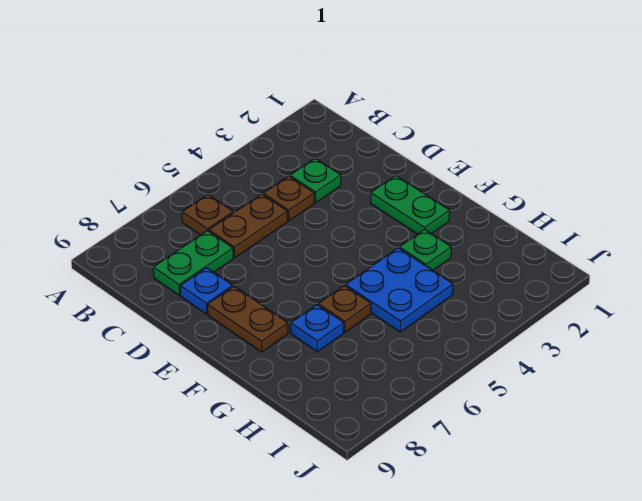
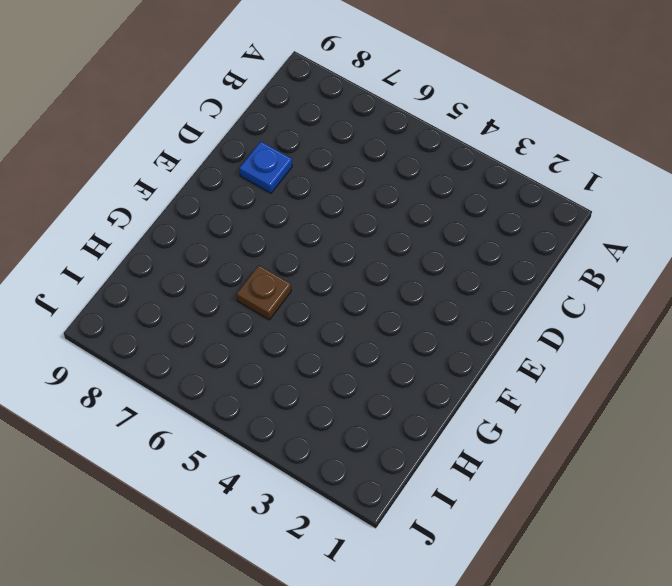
none -> brown plate B6 level 1
none -> green plate C3 level 1
none -> brown plate C4 level 1

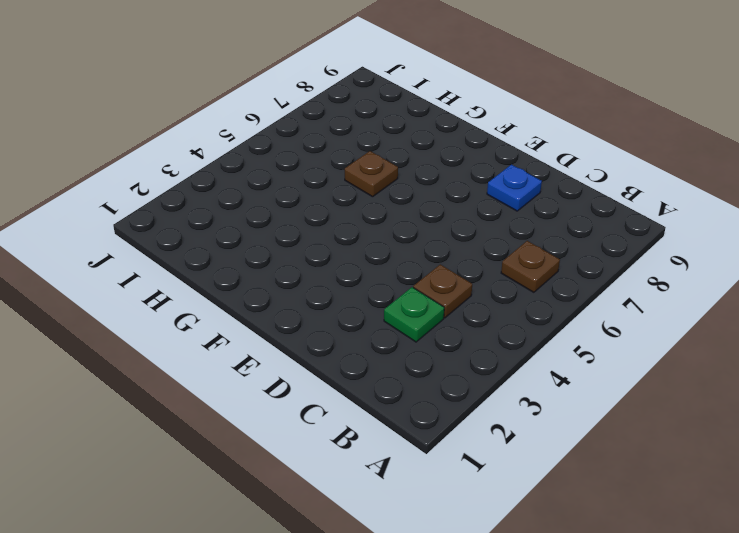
none -> brown plate C5:C6 level 1
none -> green plate C7:C8 level 1
none -> green plate E2:F2 level 1

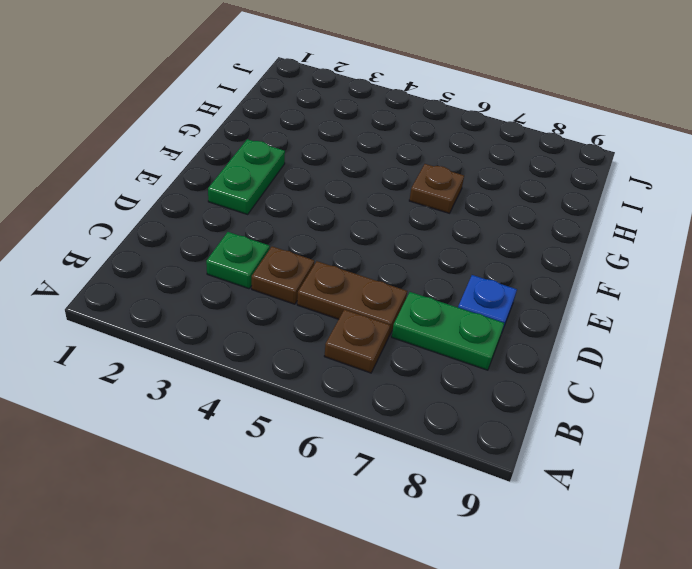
none -> brown plate E8:F8 level 1
none -> green plate G3 level 1
none -> blue plate G4:H5 level 1

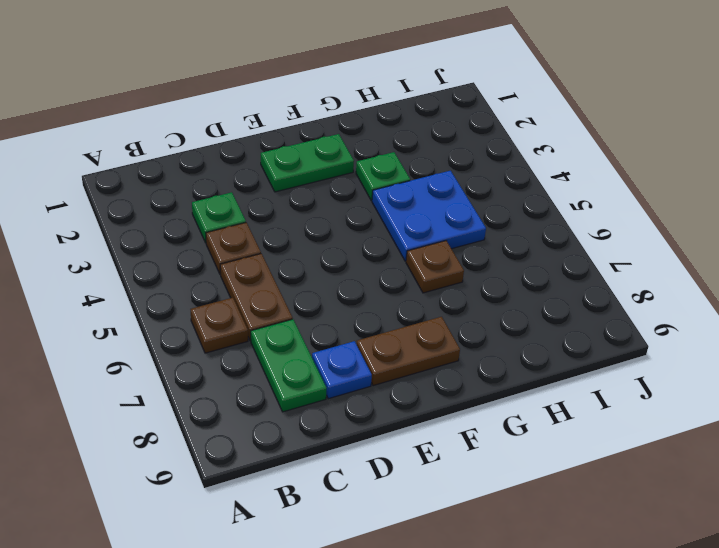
none -> blue plate G7 level 1

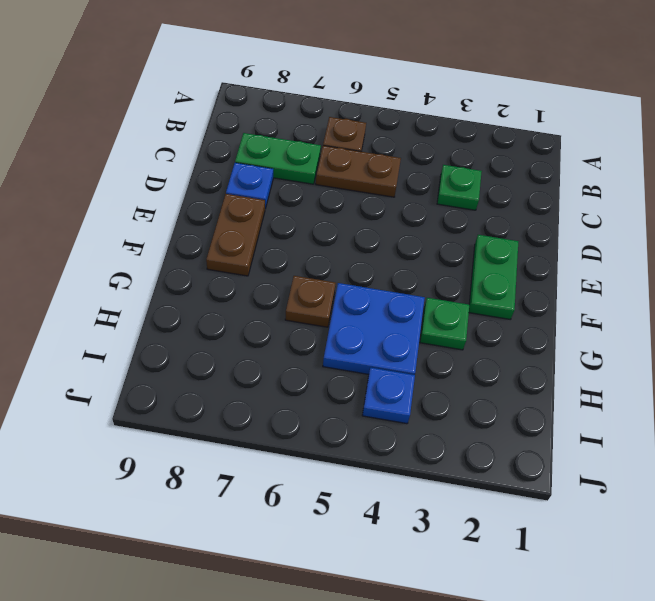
blue plate I4 level 1 -> blue plate G7 level 1
none -> brown plate C4 level 1

